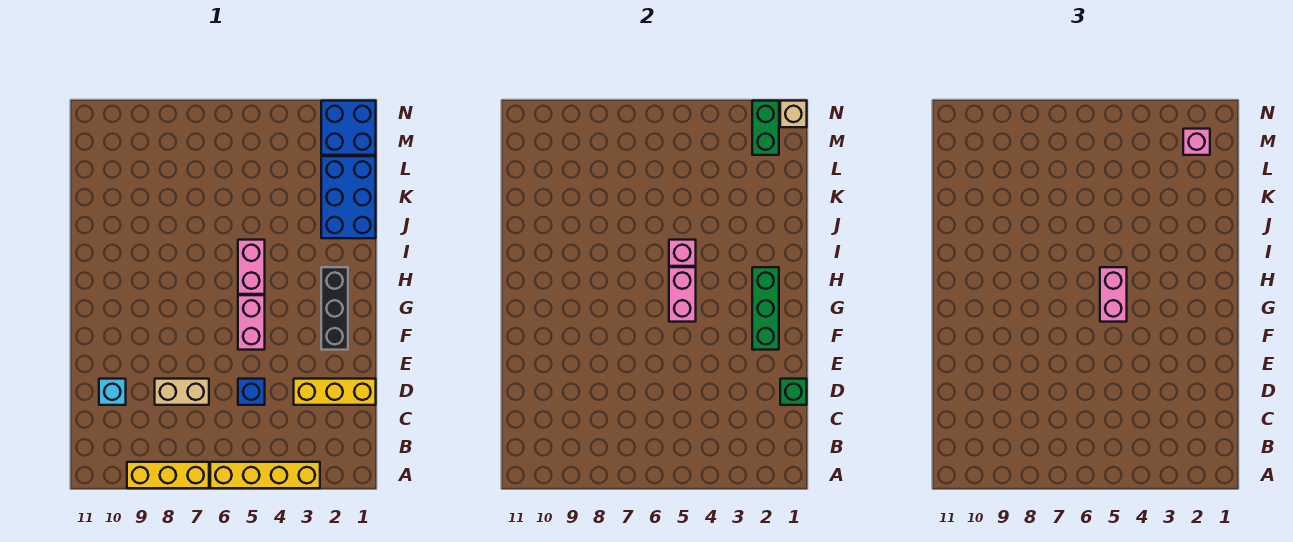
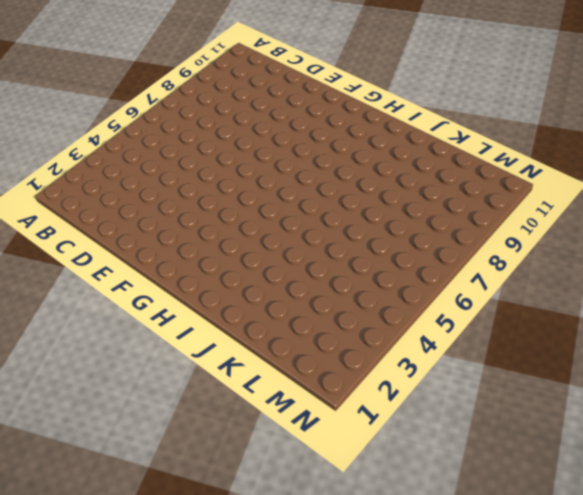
none -> yellow brick A3:A6 level 1
none -> yellow brick A7:A9 level 1
none -> yellow brick D1:D3 level 1

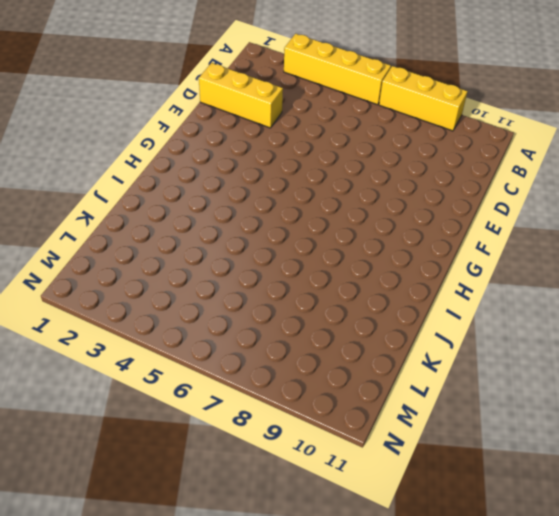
none -> blue brick D5 level 1
none -> tan brick D7:D8 level 1
none -> cyan brick D10 level 1

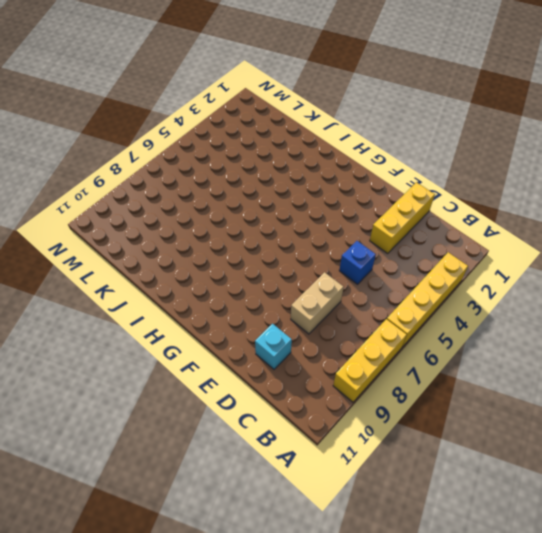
none -> black brick F2:H2 level 1
none -> pink brick F5:G5 level 1
none -> pink brick H5:I5 level 1

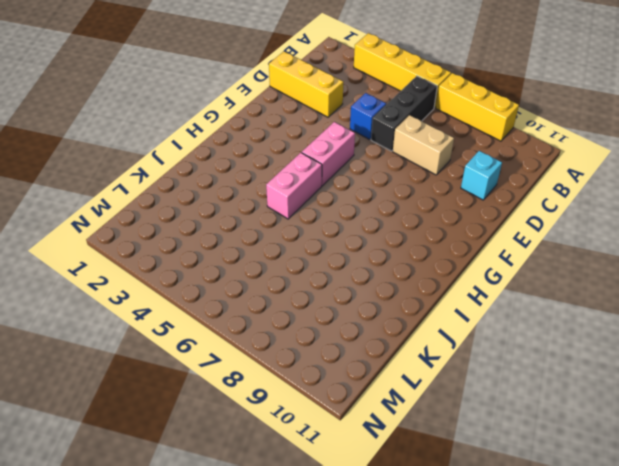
black brick B6:D6 level 1 -> black brick F2:H2 level 1
none -> blue brick J1:L2 level 1
none -> blue brick M1:N2 level 1
none -> green brick D1 level 2

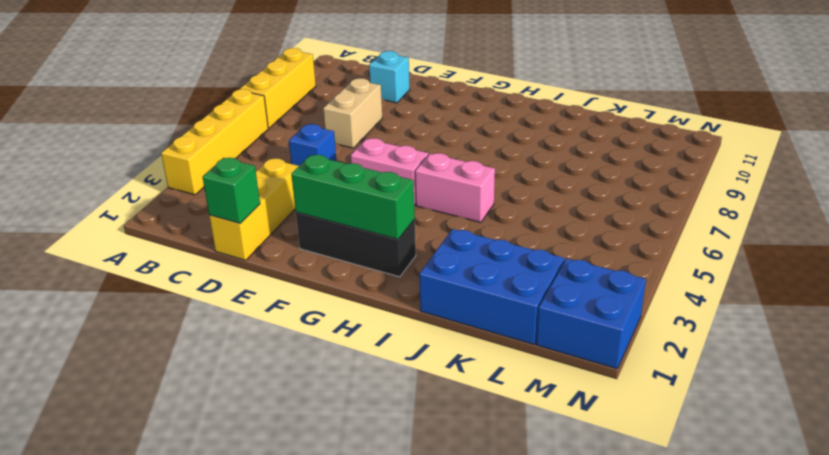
none -> pink brick G5:H5 level 2
none -> pink brick I5 level 2
none -> green brick M2:N2 level 2

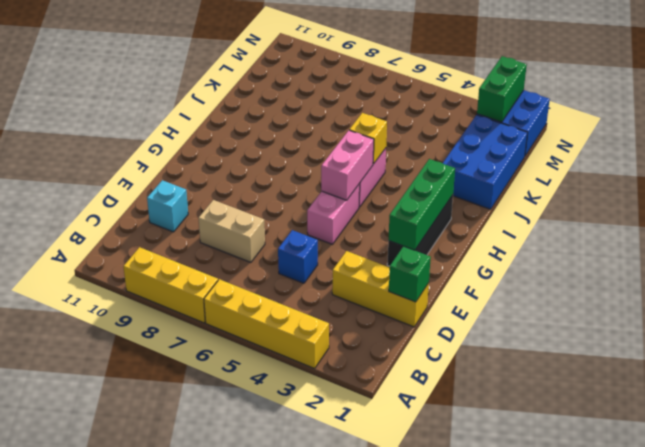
yellow brick I5 level 2 -> pink brick I5 level 2
none -> tan brick N1 level 2
none -> pink brick G5:H5 level 3
none -> pink brick M2 level 3

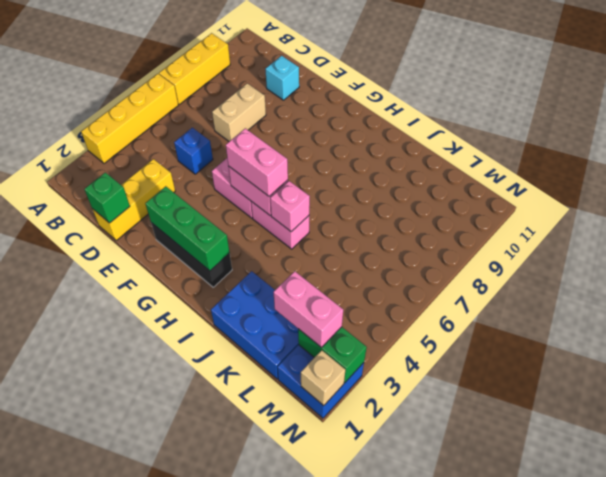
pink brick L2:M2 level 3 -> pink brick M2 level 3

